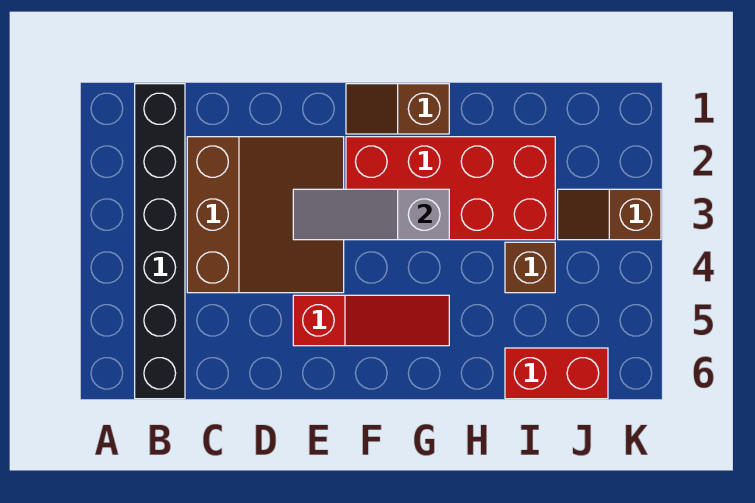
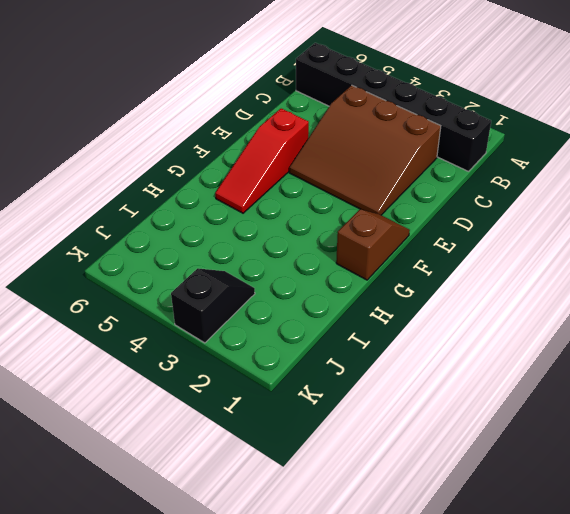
black slope J3:K3 level 1 top K -> brown slope J3:K3 level 1 top K
none -> red brick F2:I3 level 1
none -> brown brick I4 level 1

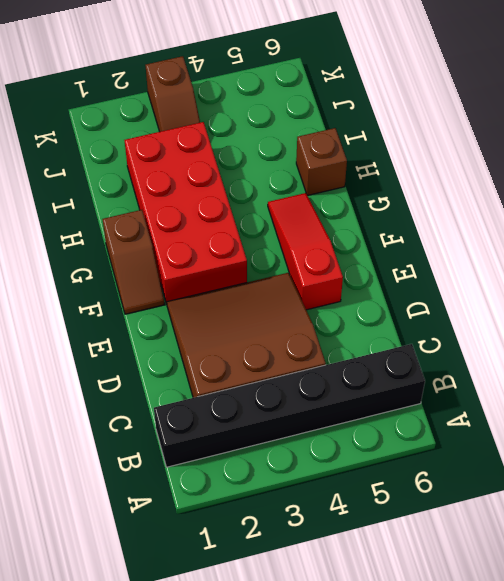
brown brick H6 level 1 -> brown brick I4 level 1
none -> red brick I6:J6 level 1
none -> grey slope E3:G3 level 2 top G

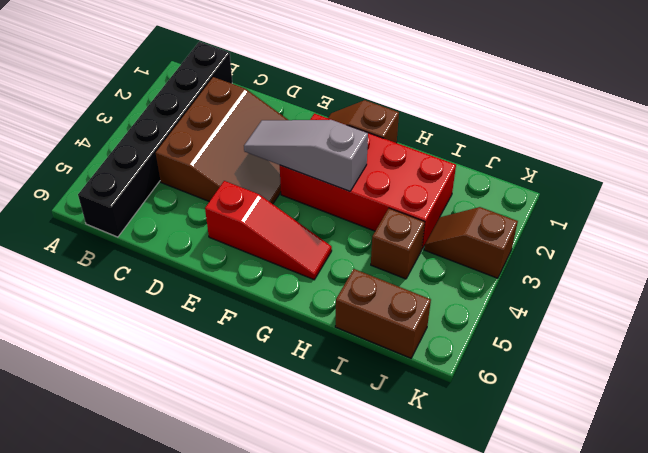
brown brick I6:J6 level 1 -> red brick I6:J6 level 1

